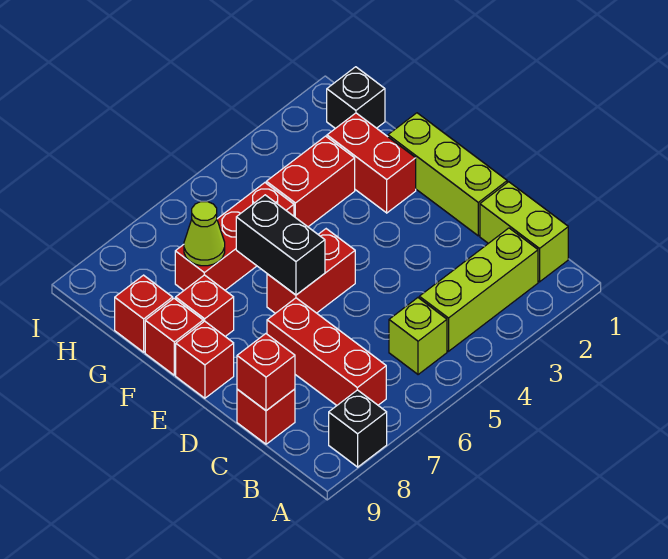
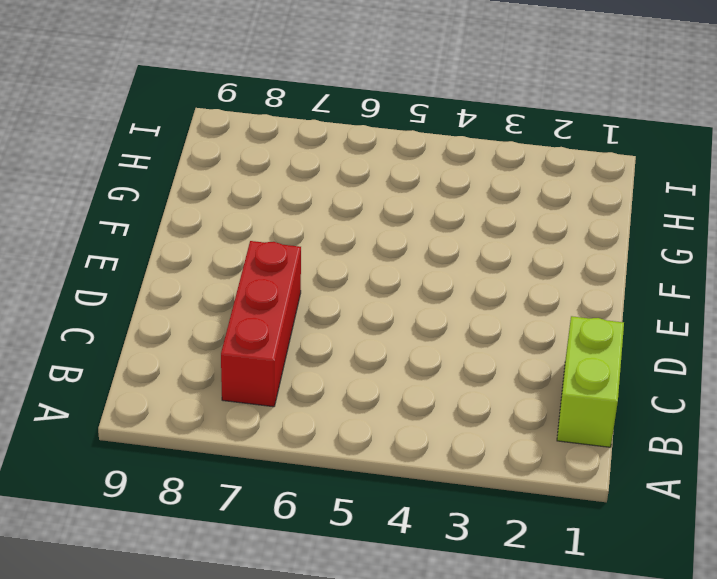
none -> black brick A8 level 1
none -> lime brick B2:B4 level 1
none -> lime brick B5 level 1

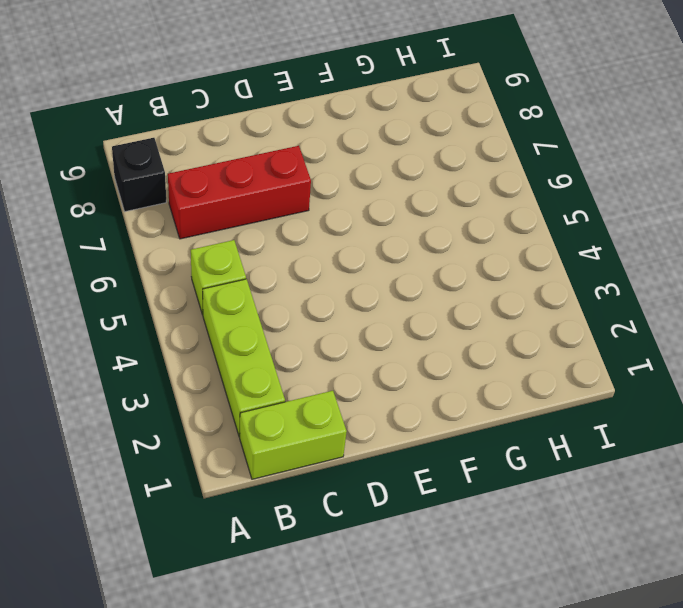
none -> red brick C9 level 1
none -> lime brick D1:F1 level 1
none -> red brick E5:E6 level 1

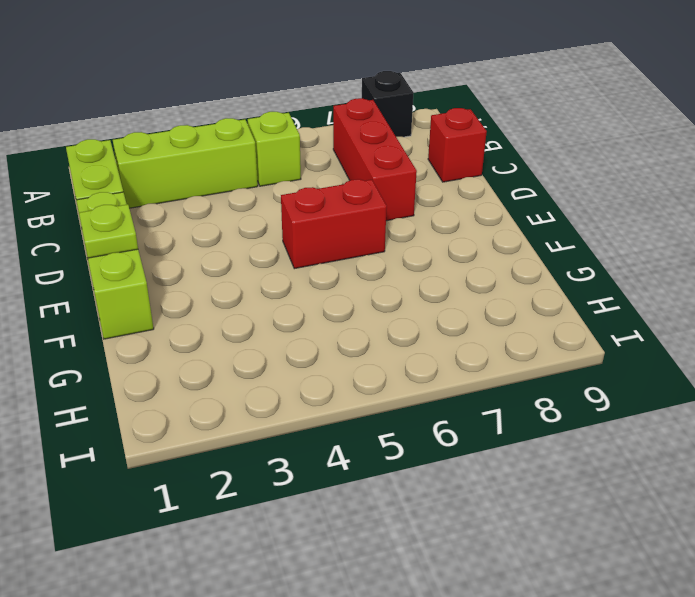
lime plate E1 level 2 -> none
none -> red brick E9 level 1
none -> red brick F2:G2 level 1
none -> red brick F8 level 1

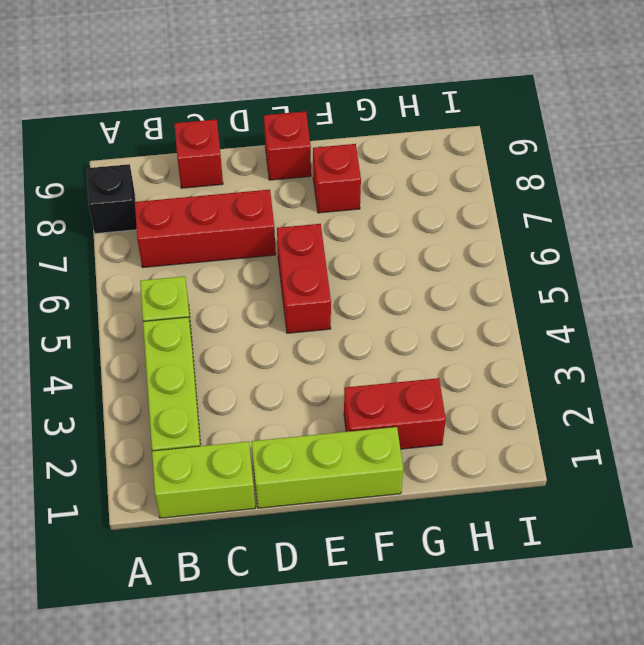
none -> red brick F9 level 1
none -> red brick G3:G4 level 1
none -> red brick G5:G7 level 1

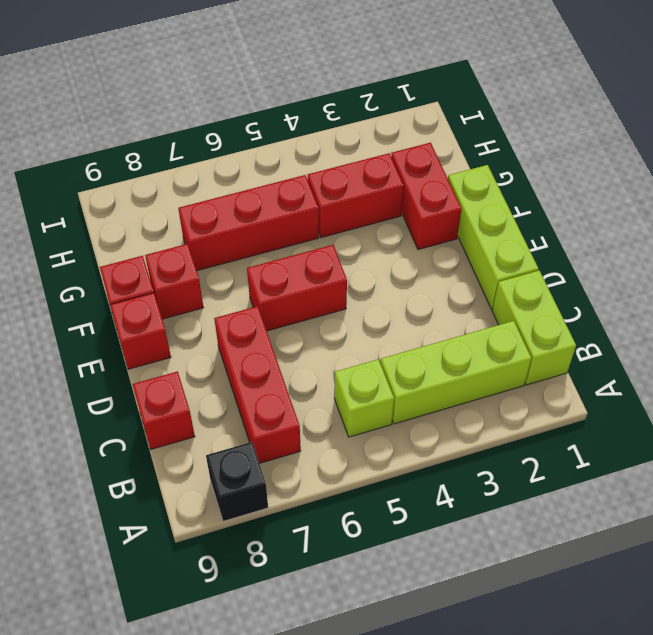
none -> red brick G9 level 1
none -> black brick H1 level 1
none -> red brick C9 level 2

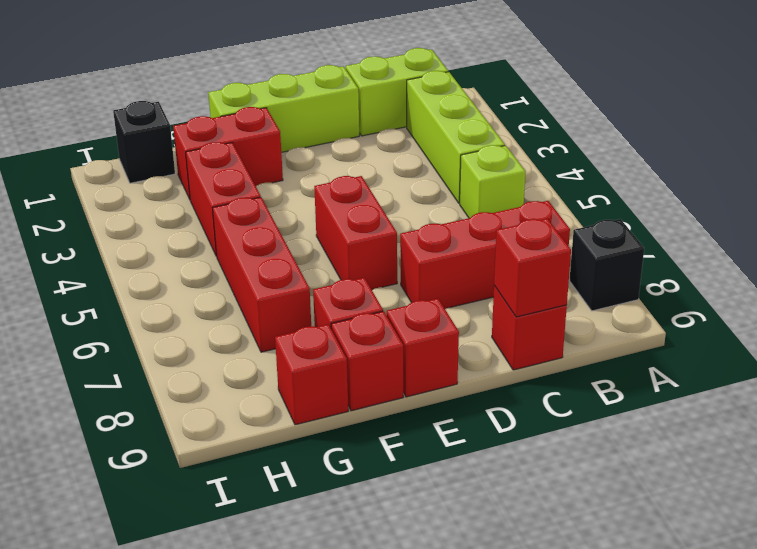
none -> black brick E6:F6 level 2
none -> lime cone G7 level 2

